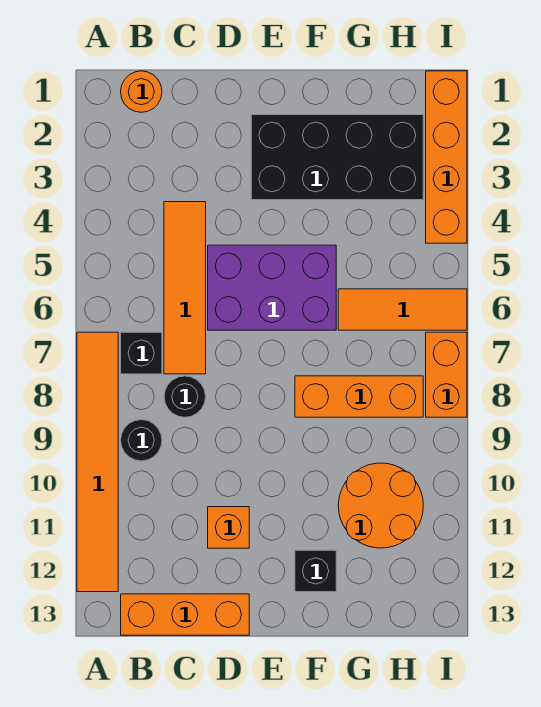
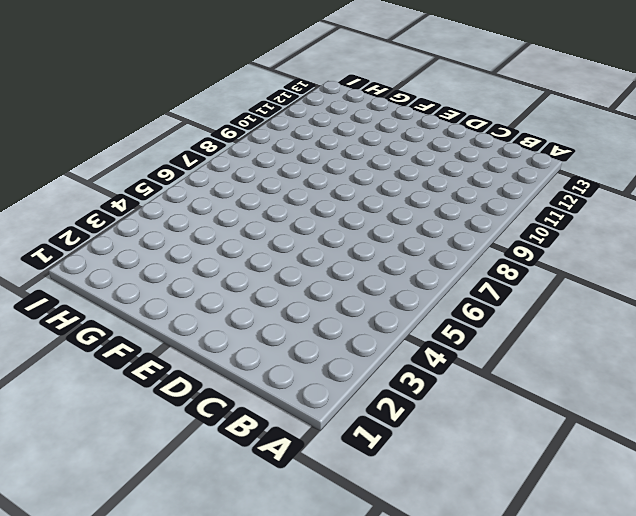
none -> orange tile A7:A12 level 1
none -> orange round brick B1 level 1
none -> black brick B7 level 1

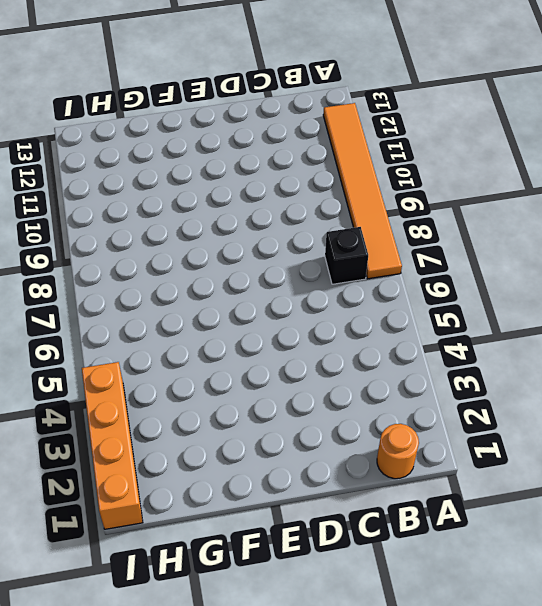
none -> black round brick B9 level 1
none -> orange brick B13:D13 level 1
none -> orange tile C4:C7 level 1

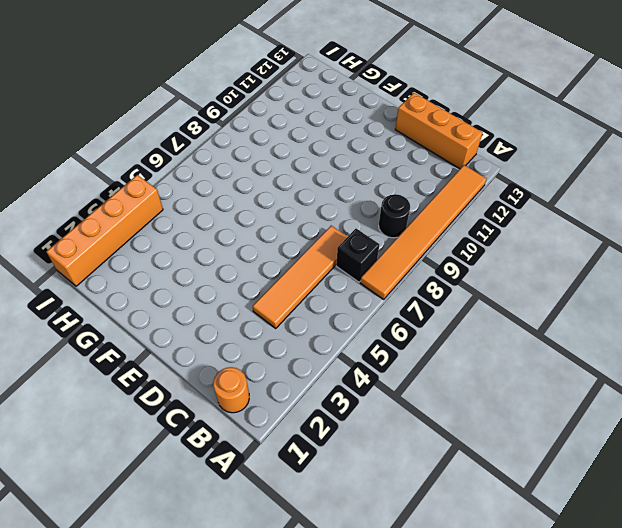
none -> black round brick C8 level 1
none -> purple brick D5:F6 level 1
none -> orange brick D11 level 1

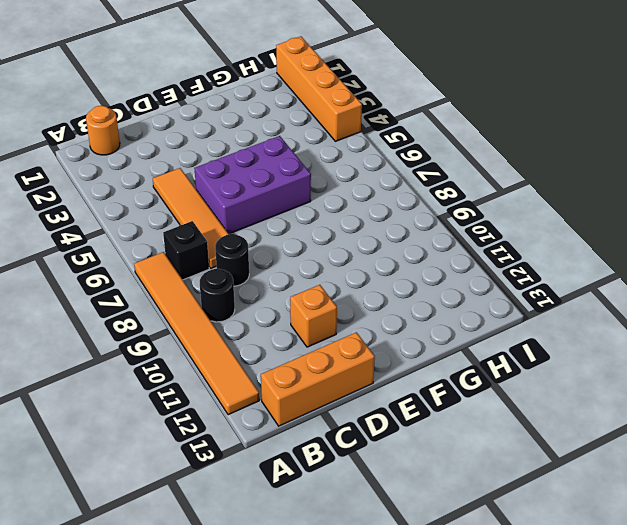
none -> black brick E2:H3 level 1
none -> orange brick F8:H8 level 1
none -> black brick F12 level 1

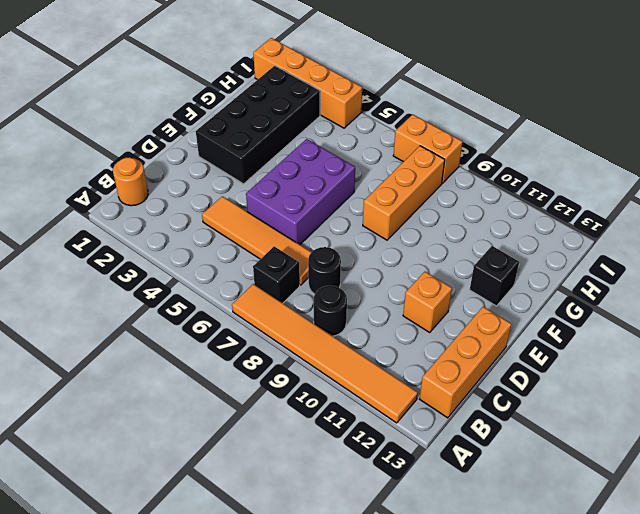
none -> orange tile G6:I6 level 1
none -> orange round brick G10:H11 level 1

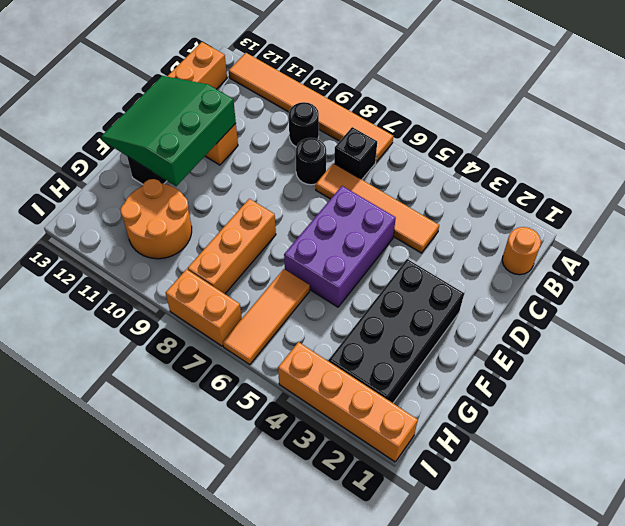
green slope D11:F13 level 2 top 11 -> none

